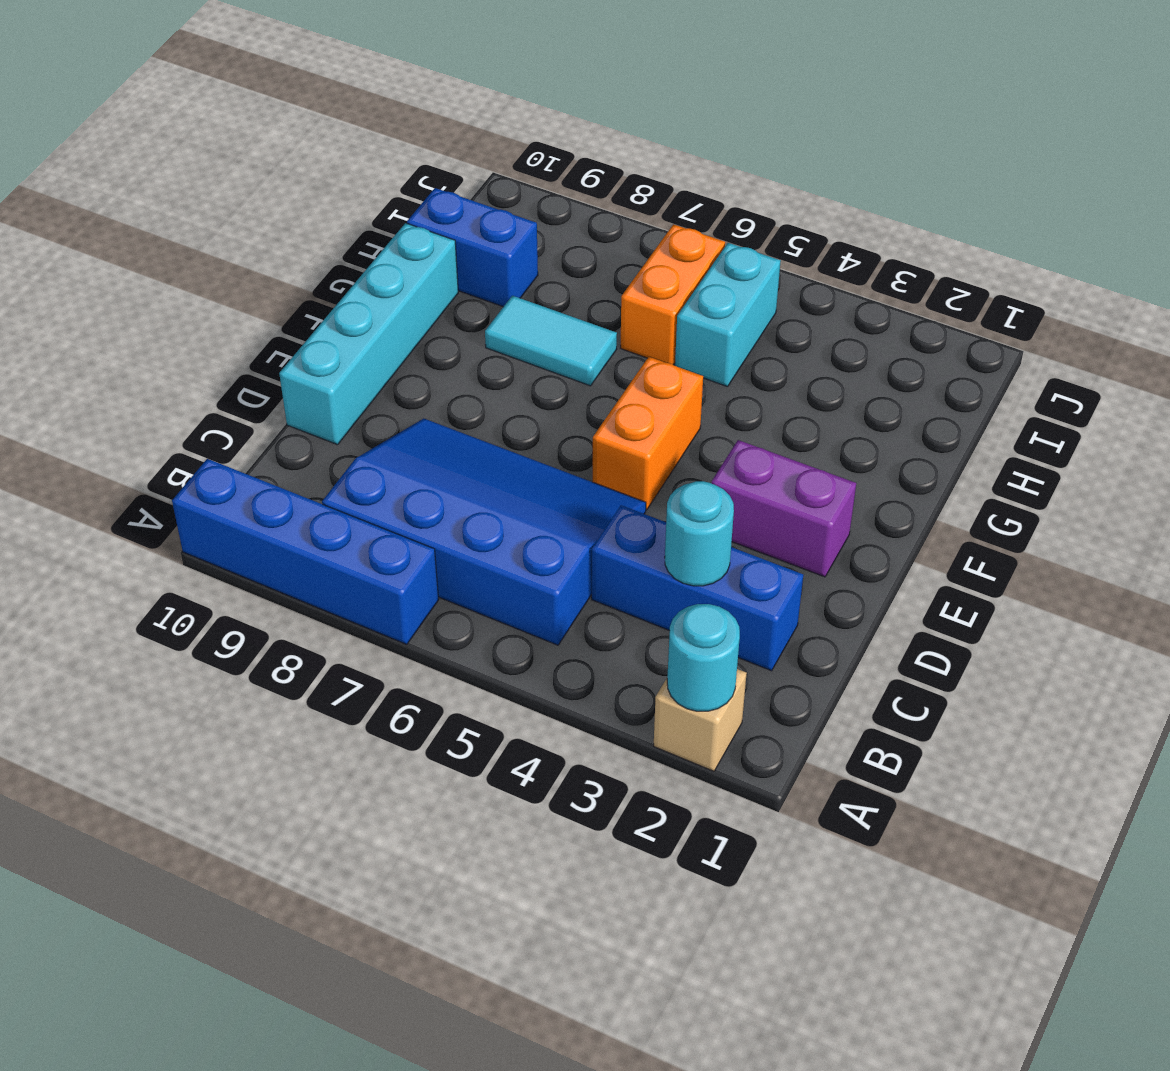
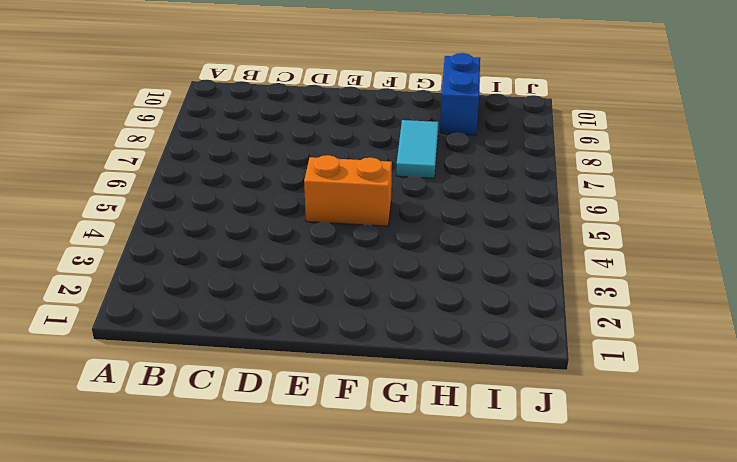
none -> tan brick A2 level 1
none -> blue brick A7:A10 level 1
none -> blue slope B5:D8 level 1 top B

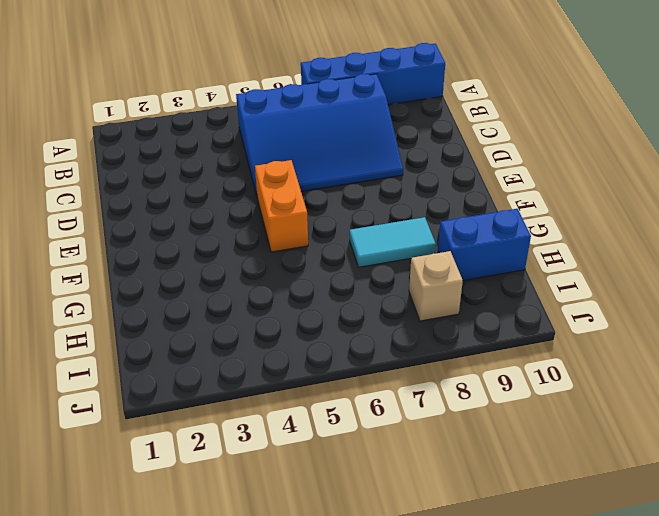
tan brick I8 level 1 -> tan brick A2 level 1
none -> blue brick C2:C4 level 1
none -> cyan brick D10:G10 level 1
none -> purple brick E2:E3 level 1

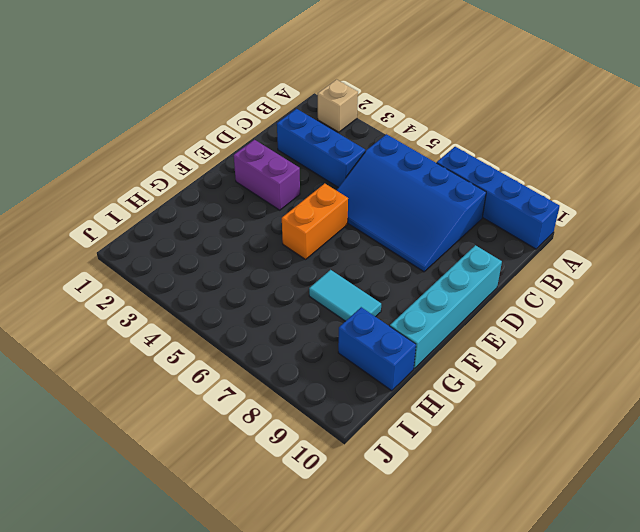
none -> cyan brick H5:I5 level 1
none -> orange brick H6:I6 level 1
none -> cyan round brick A2 level 2

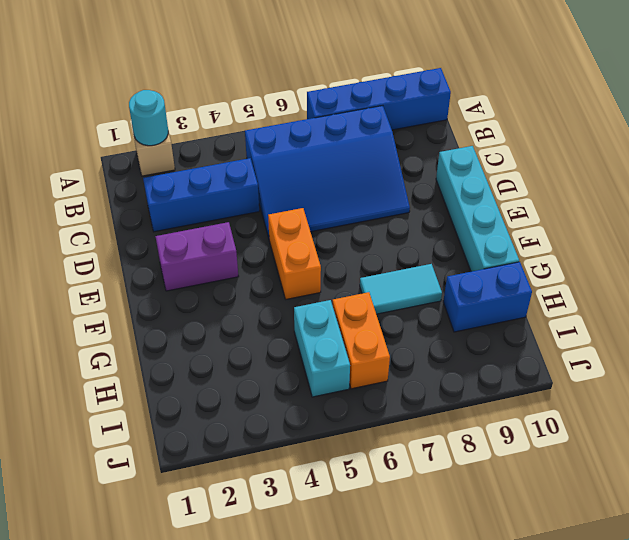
none -> cyan round brick C3 level 2

